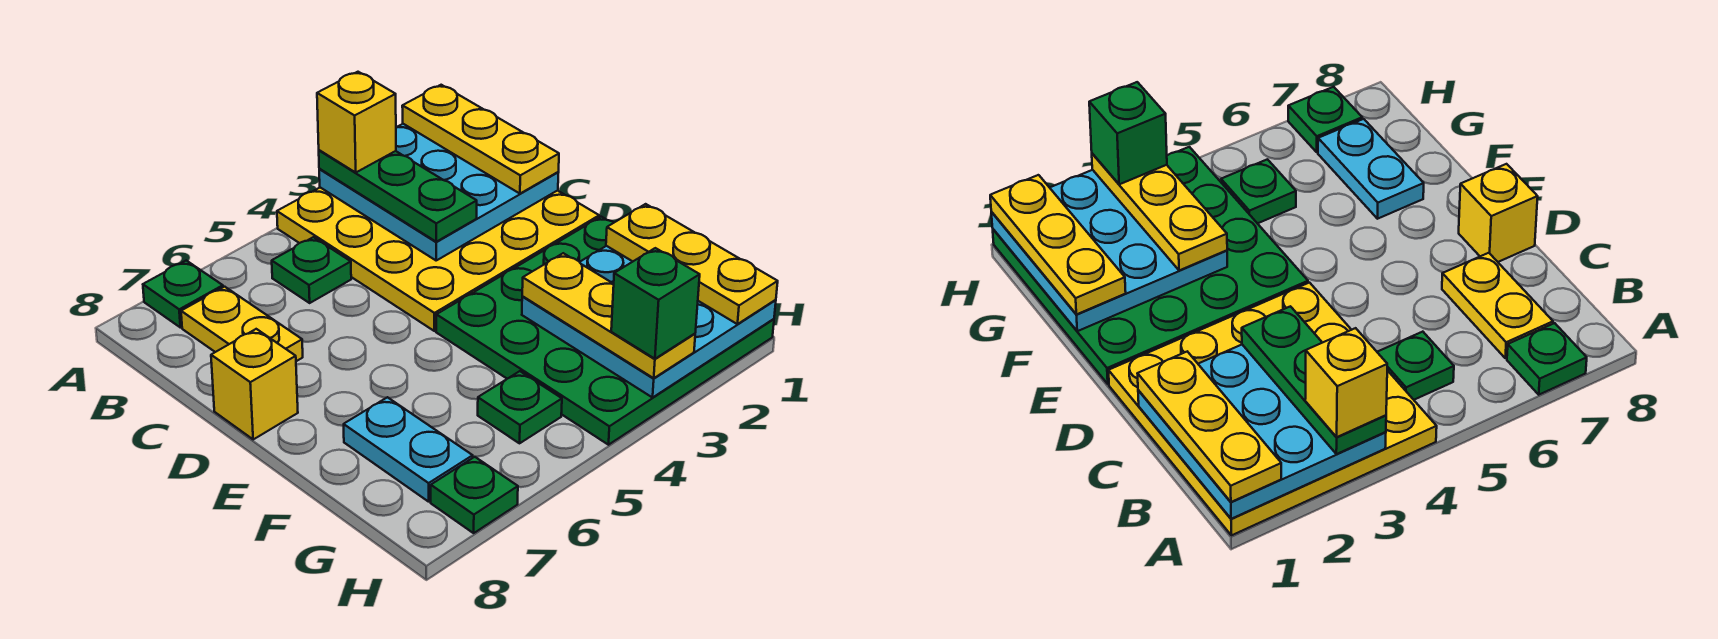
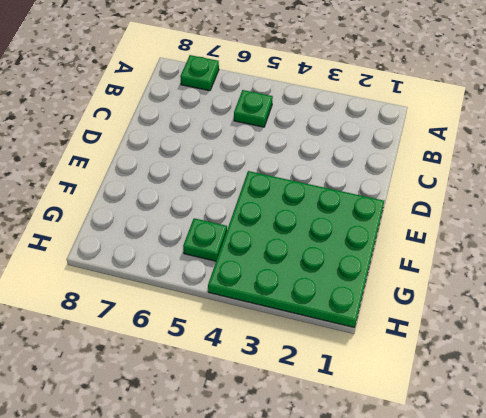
none -> yellow plate A1:D4 level 1
none -> yellow plate B7:C7 level 1
none -> yellow brick D8 level 1

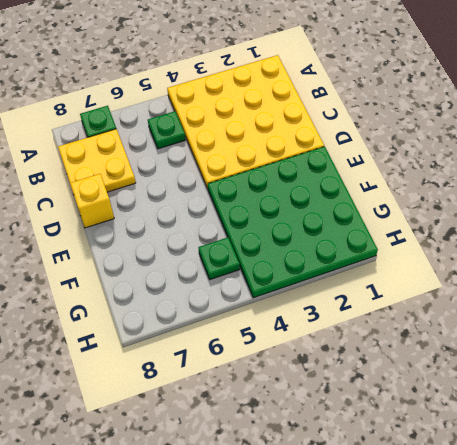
yellow plate B7:C8 level 1 -> yellow plate B7:C7 level 1
none -> cyan plate F7:G7 level 1
none -> green plate H7 level 1
none -> cyan plate A1:C3 level 2

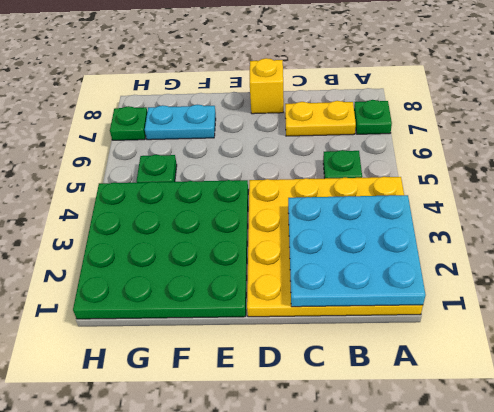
none -> cyan plate F1:H3 level 2
none -> yellow plate A1:C1 level 3
none -> green plate A3:C3 level 3

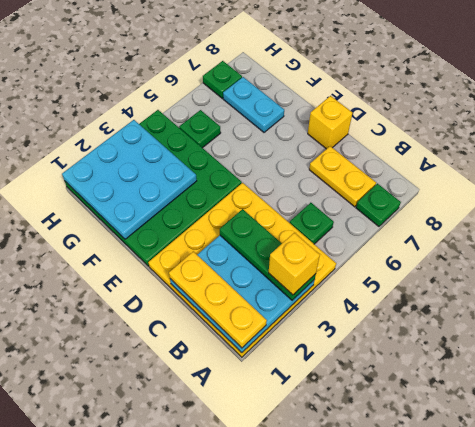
none -> yellow plate F1:H1 level 3
none -> yellow plate F3:H3 level 3
none -> green brick H3 level 4

